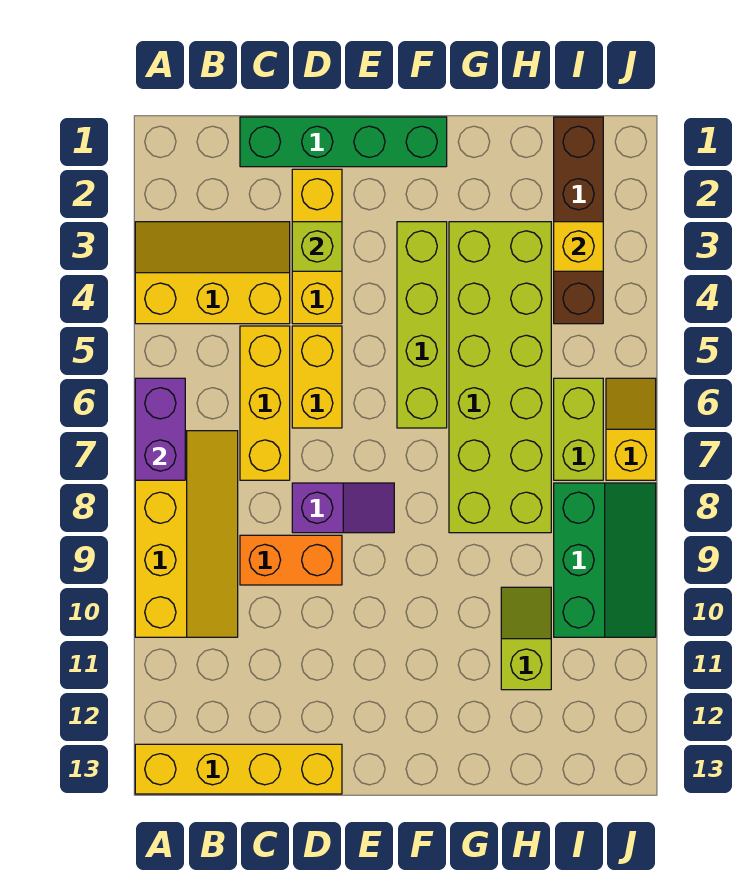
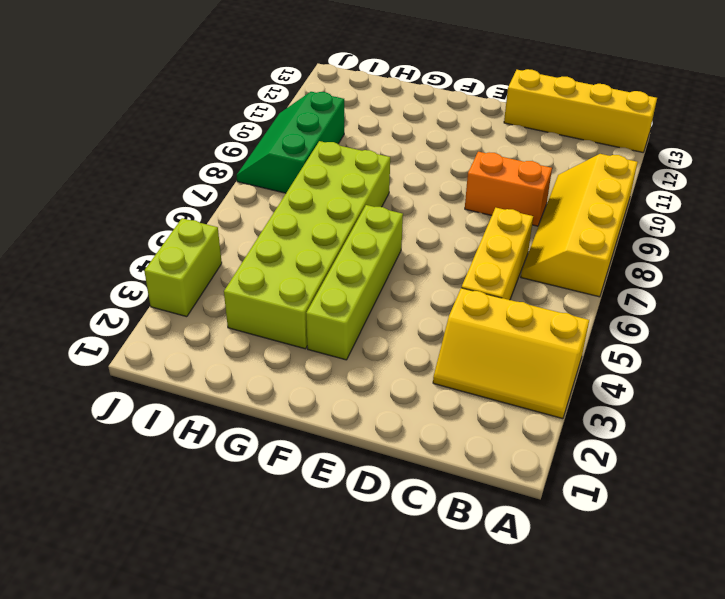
lime brick J3:J4 level 1 -> lime brick I6:I7 level 1
none -> green brick C1:F1 level 1
none -> yellow brick D2:D4 level 1
none -> yellow brick D5:D6 level 1

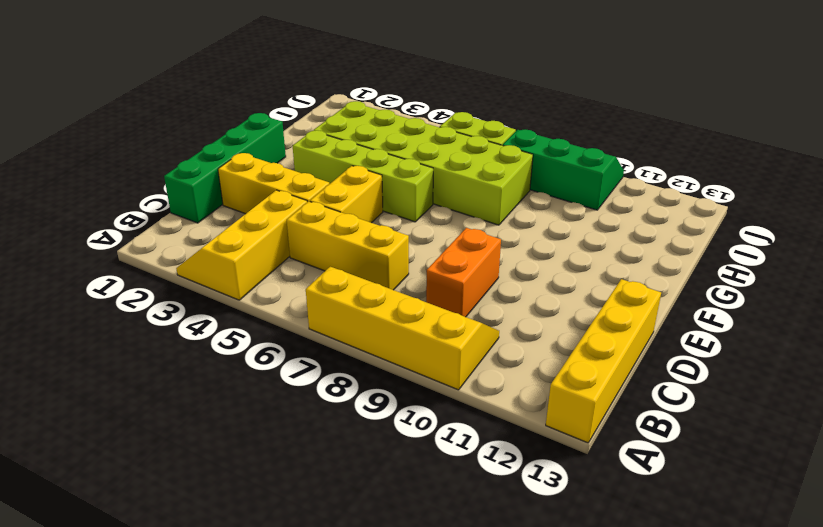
yellow brick D5:E5 level 1 -> yellow brick D5:D6 level 1
none -> purple slope D8:E8 level 1 top D
none -> lime slope H10:H11 level 1 top 11
none -> brown brick I1:I4 level 1

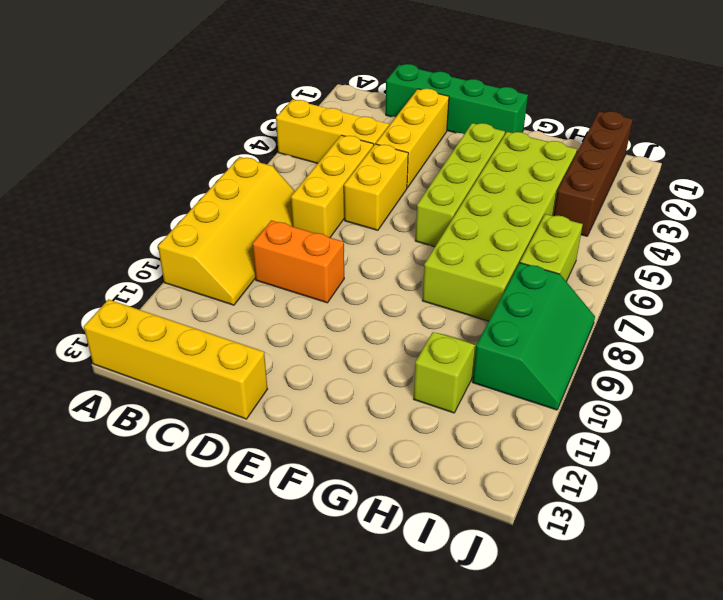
none -> purple slope D8:E8 level 1 top D
none -> yellow slope J6:J7 level 1 top 7
none -> purple brick A6:A7 level 2

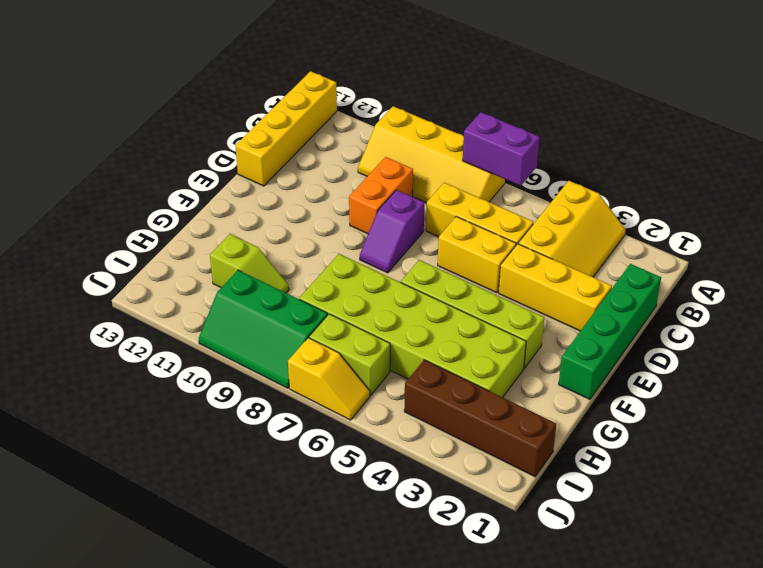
none -> lime brick D3 level 2
none -> yellow brick I3 level 2

